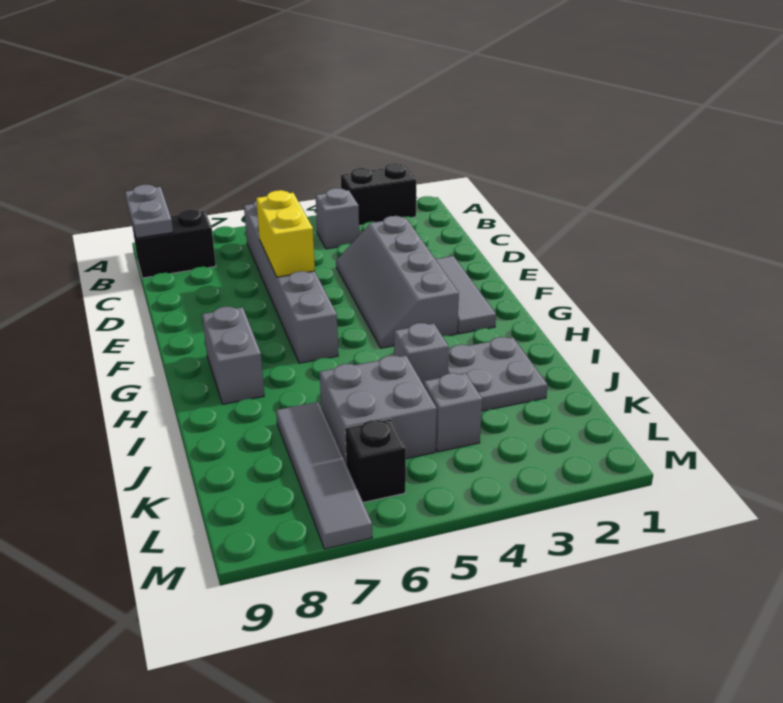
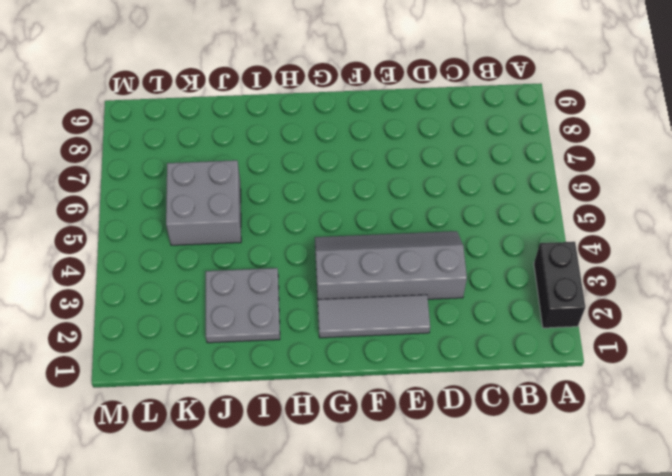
none -> grey brick B4 level 1
none -> grey brick B6:G6 level 1
none -> black brick B8:B9 level 1

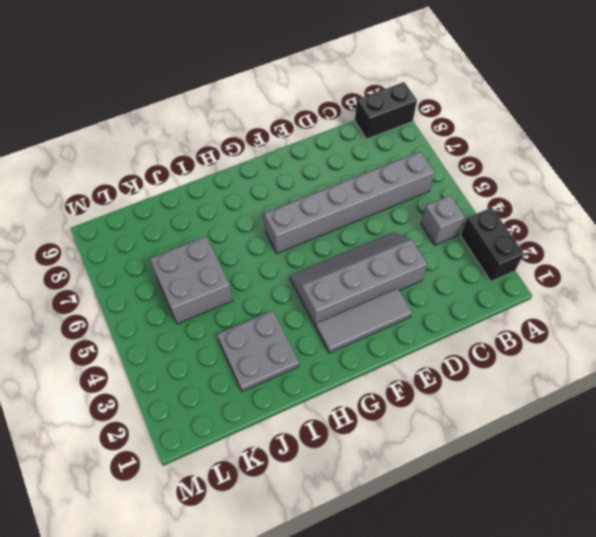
black brick A9:B9 level 1 -> black brick B8:B9 level 1
none -> grey brick G8:H8 level 1
none -> grey brick I4 level 1
none -> grey tile J7:M7 level 1

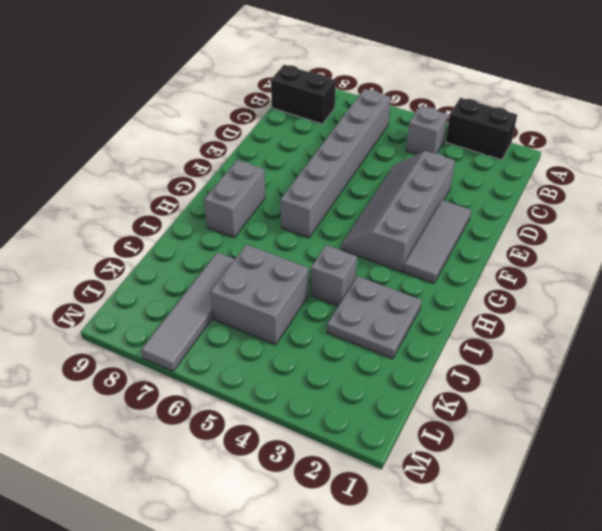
none -> grey brick K4 level 1
none -> black brick L6 level 1
none -> grey plate A9:B9 level 2

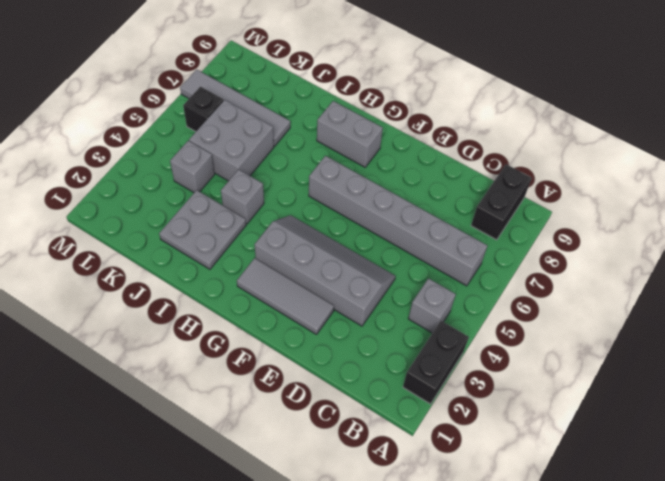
none -> grey plate A9:B9 level 2
none -> yellow brick D6:E6 level 2

